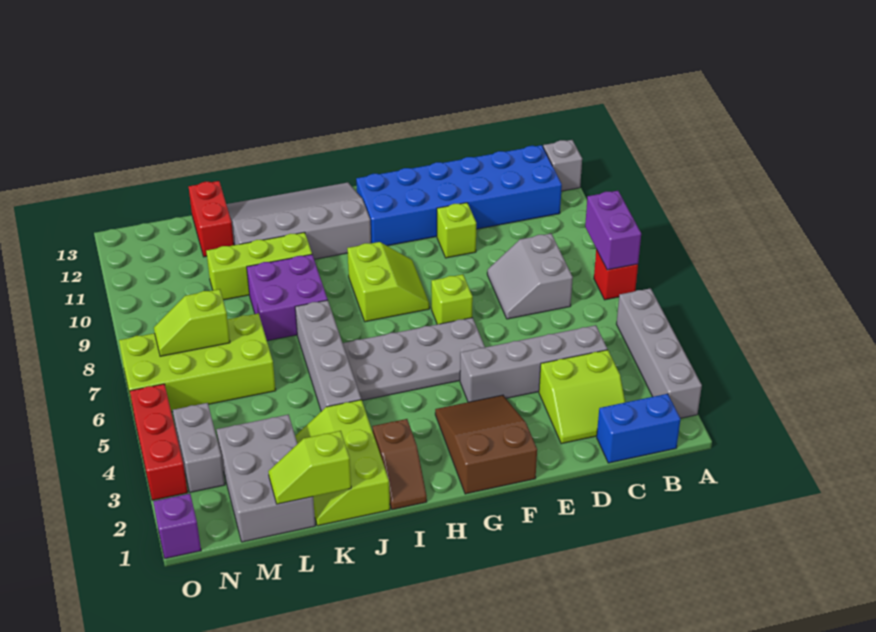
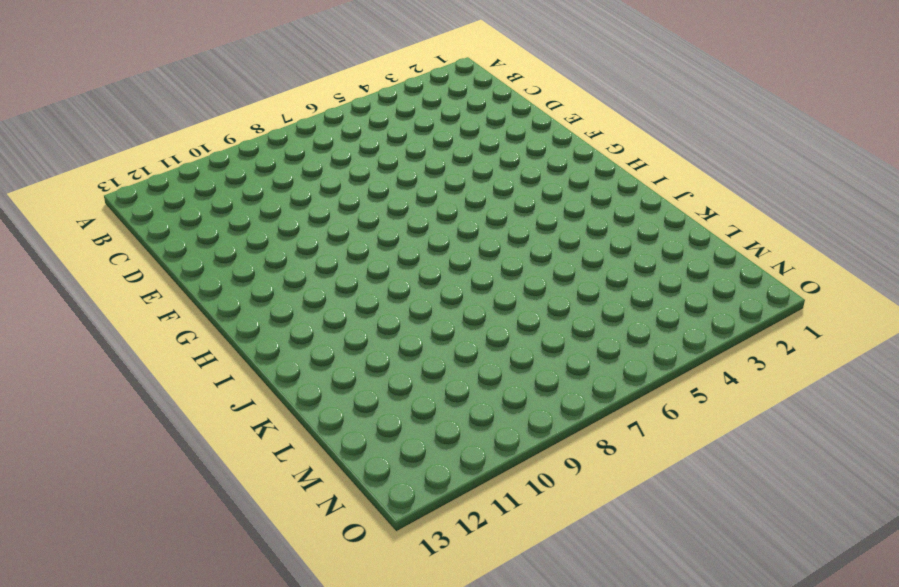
none -> grey brick A2:A5 level 1
none -> red brick A7 level 1
none -> grey brick A12 level 1

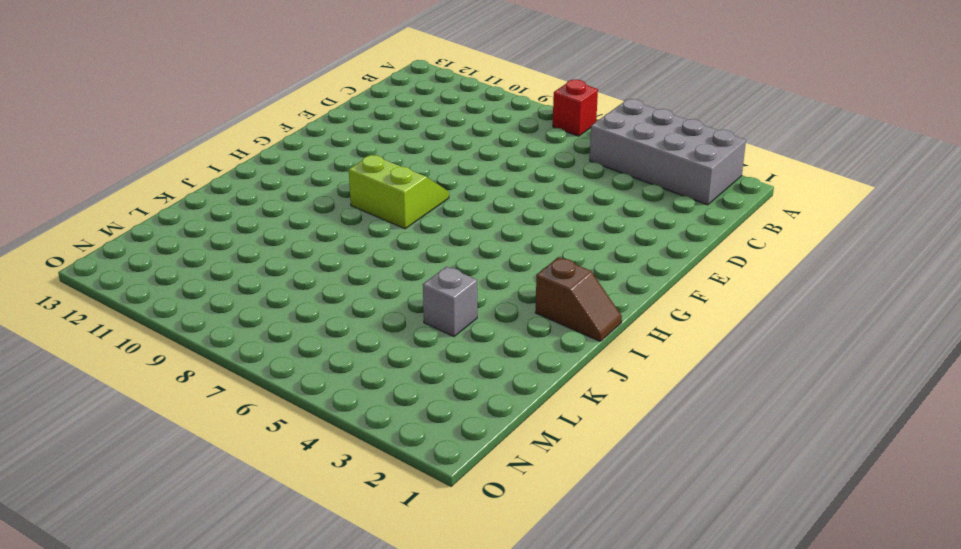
grey brick A2:B5 level 1 -> grey brick A2:A5 level 1
grey brick K4 level 1 -> grey brick A12 level 1
none -> blue brick B1:C1 level 1
none -> blue brick B11:G12 level 1
none -> lime slope C2:D3 level 1 top 3

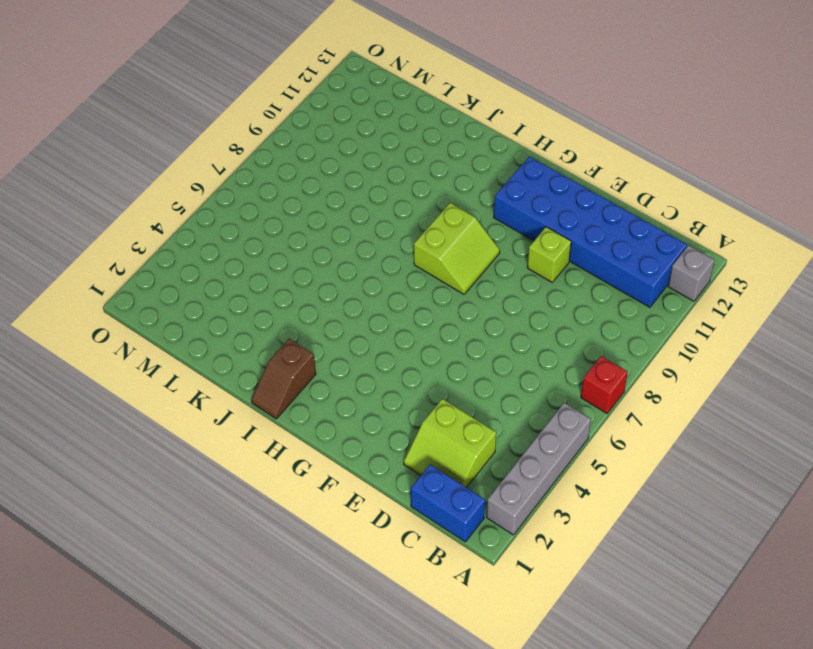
none -> grey brick C4:F4 level 1
none -> grey slope C7:D8 level 1 top C
none -> brown slope F1:G3 level 1 top 1

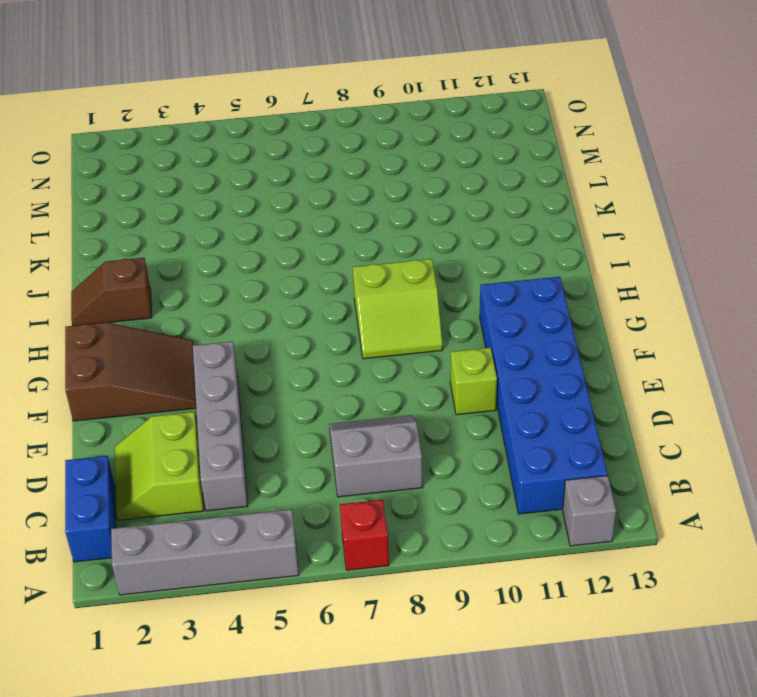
none -> grey plate F5:I6 level 1
none -> lime brick F7 level 1
none -> grey slope H11:K13 level 1 top 11

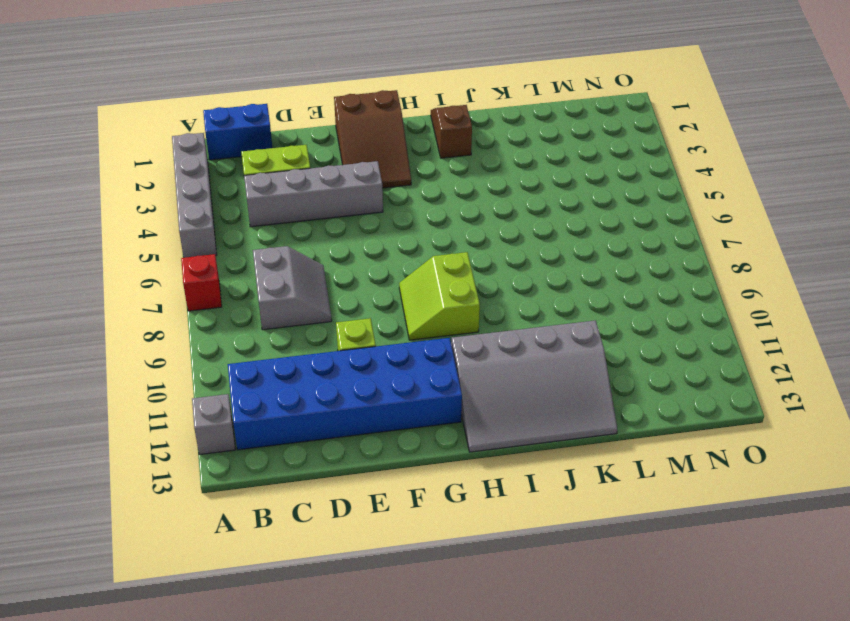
none -> grey plate F5:I6 level 1
none -> lime brick F7 level 1
none -> lime slope J1:K3 level 1 top J

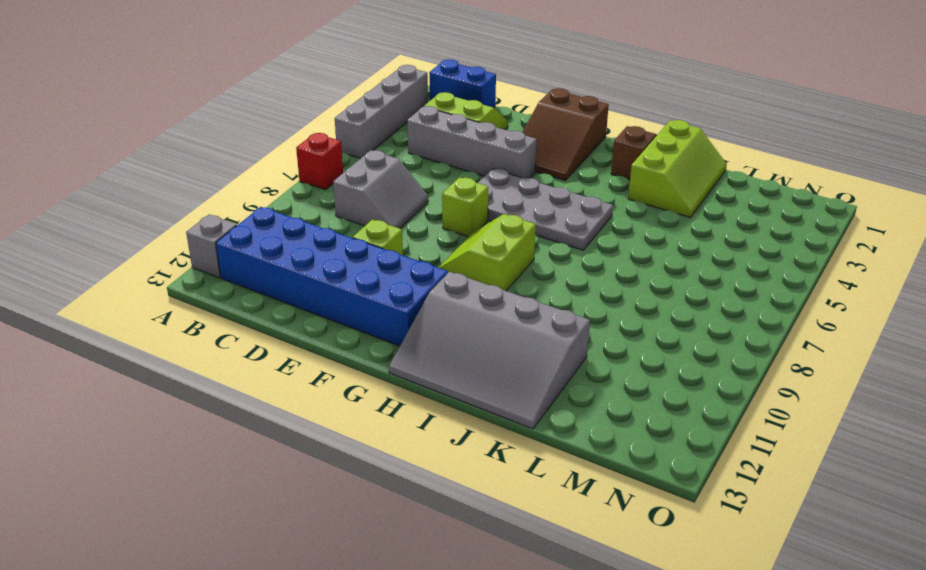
none -> grey brick J4:J7 level 1
none -> purple brick J8:K9 level 1
none -> lime brick J10:L10 level 1

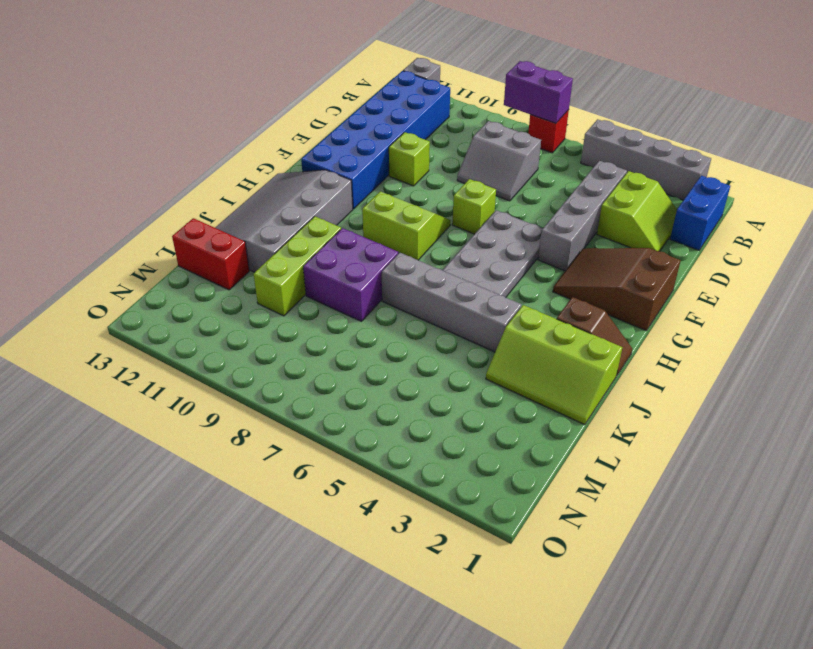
none -> grey brick L1:M3 level 1
none -> lime brick L6:O7 level 1
none -> grey brick N3:N4 level 1

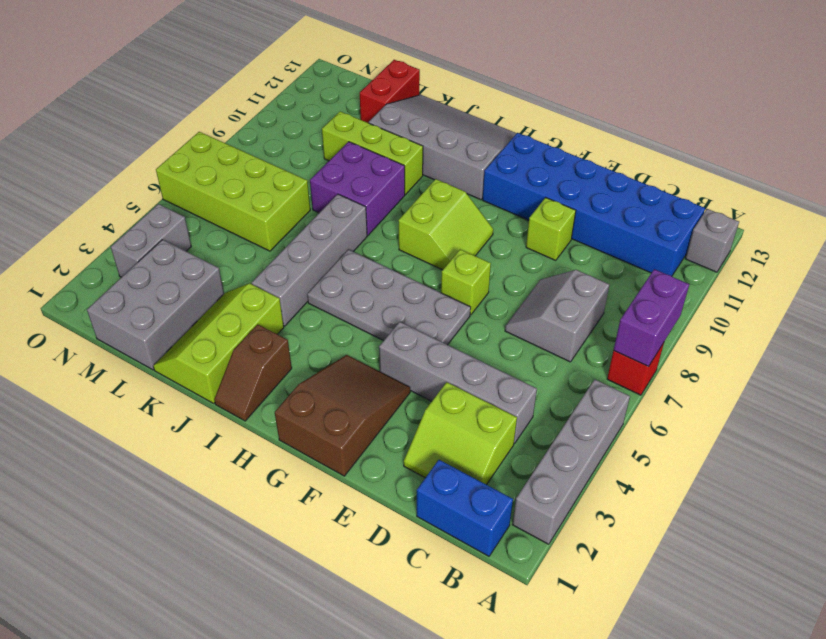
none -> purple brick O1 level 1
none -> red brick O3:O5 level 1
none -> lime slope K1:L1 level 2 top K

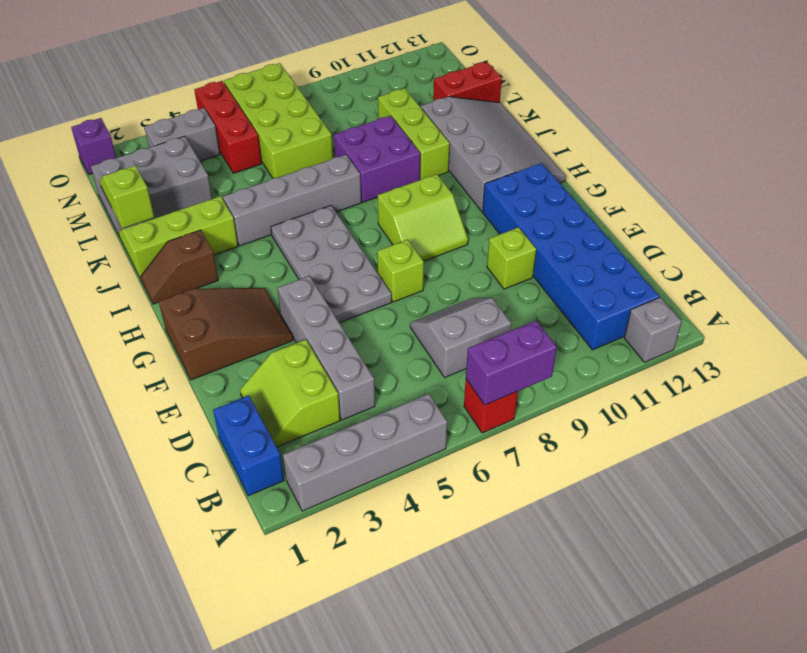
red brick M5:O5 level 1 -> red brick O3:O5 level 1
none -> lime slope M7:N7 level 2 top M

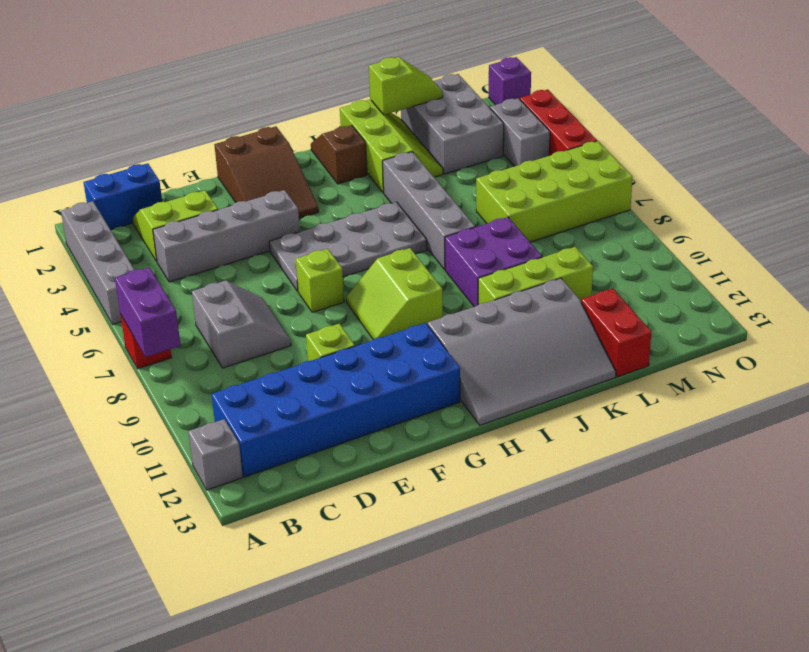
none -> lime slope M7:N7 level 2 top M

